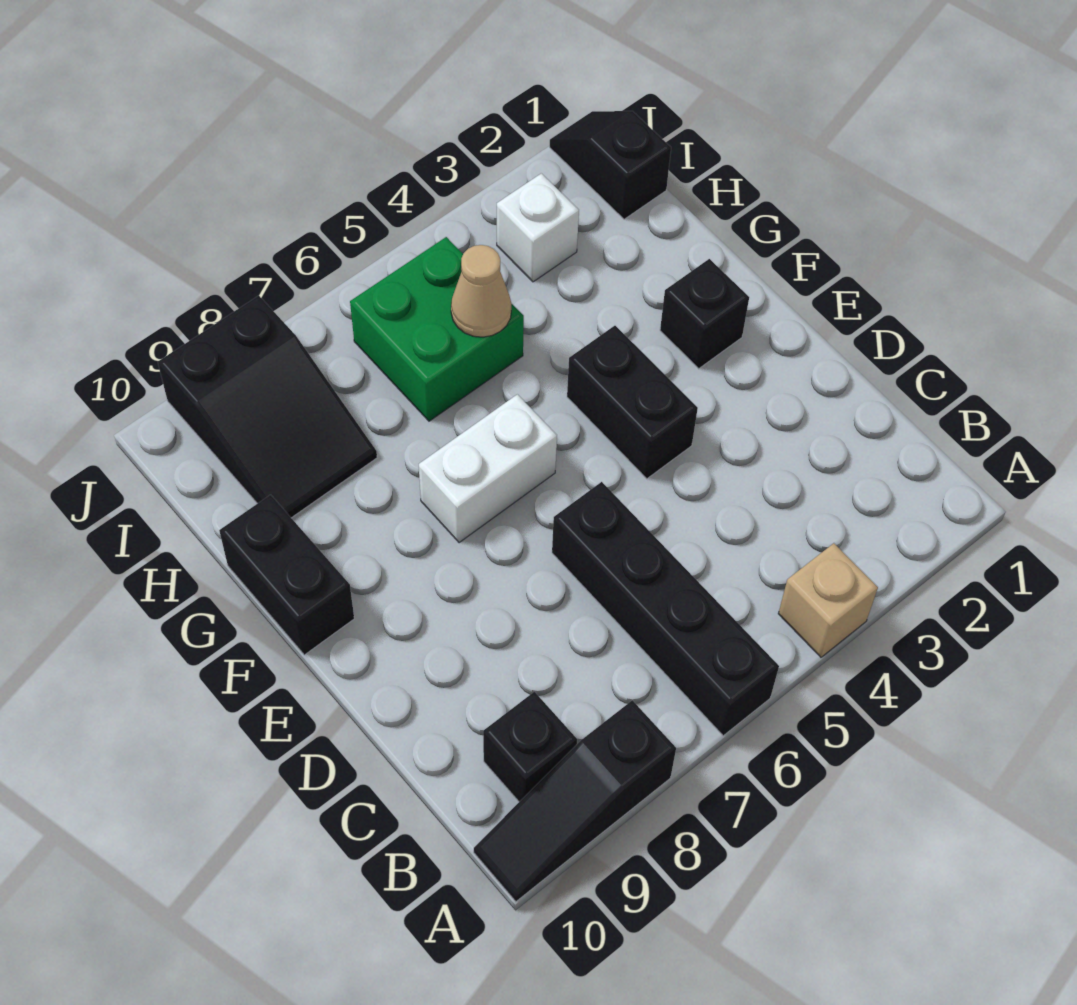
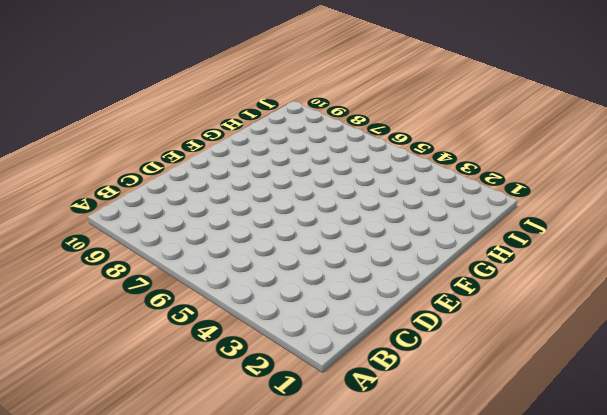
none -> tan brick A4 level 1
none -> black brick A6:D6 level 1
none -> black slope A8:A10 level 1 top 8

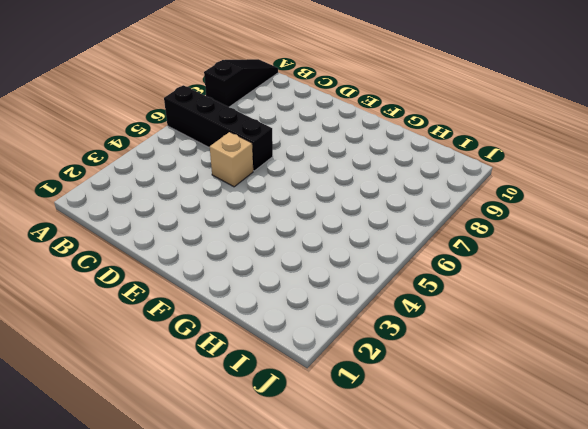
tan brick D5 level 1 -> tan brick A4 level 1
none -> black brick B9 level 1
none -> black brick E4:F4 level 1
none -> black brick F2 level 1

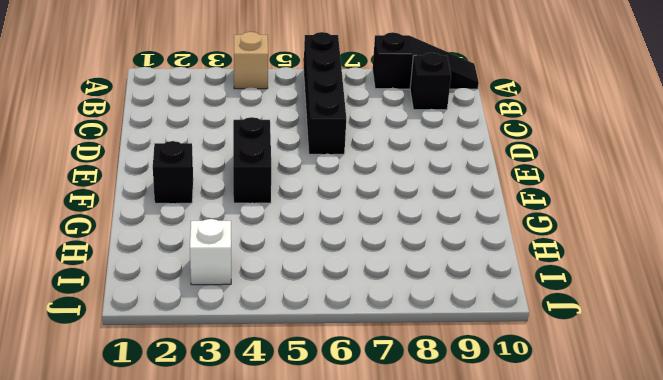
none -> white brick F6:F7 level 1
none -> black brick F10:G10 level 1
none -> green brick H5:I6 level 1

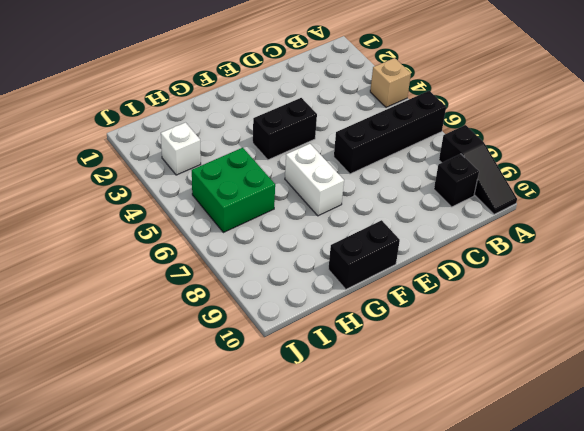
none -> black brick F2 level 1
none -> black slope H8:J9 level 1 top J
none -> black slope I1:J1 level 1 top I

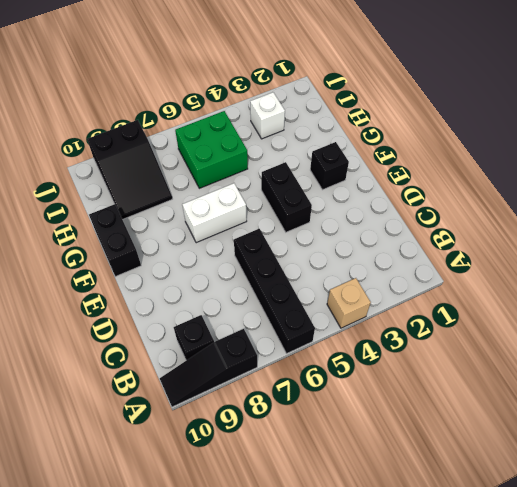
none -> black slope I1:J1 level 1 top I
none -> tan cone H5 level 2

